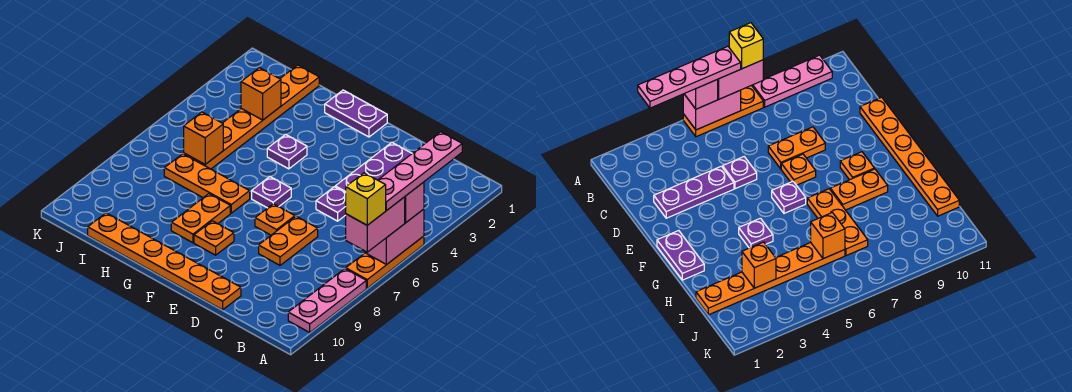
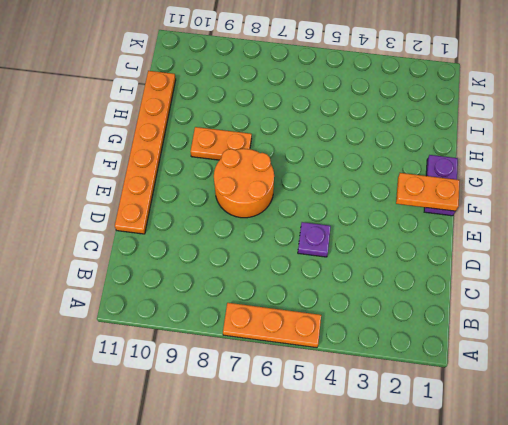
orange round brick E7:F8 level 1 -> orange plate E7 level 1
orange plate F1:F2 level 2 -> orange plate D7:D8 level 1
none -> pink plate A8:A10 level 1
none -> purple plate D2:D4 level 1
none -> purple plate F6 level 1

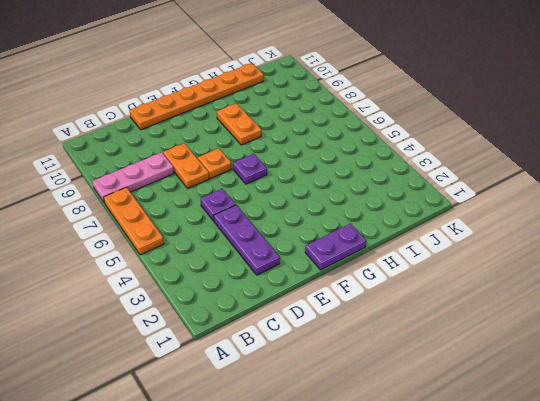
pink plate A8:C8 level 1 -> pink plate A8:A10 level 1
none -> orange plate F9 level 1
none -> purple plate G4 level 1
none -> orange plate G7:I7 level 1

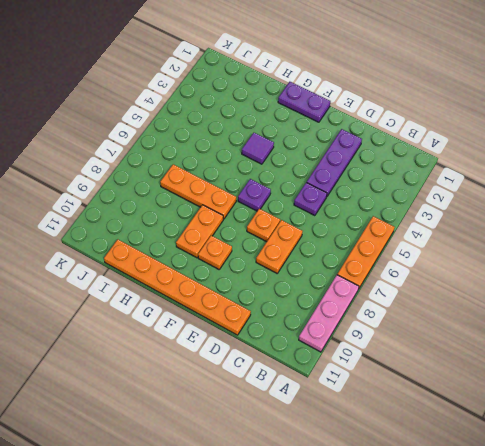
purple tile G4 level 1 -> purple plate G4 level 1
none -> orange plate I1:I6 level 1
none -> pink brick A5:A6 level 2
none -> orange brick I3 level 2

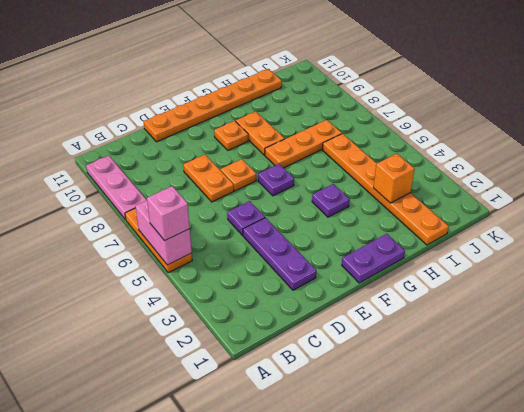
none -> orange brick I6 level 2
none -> pink brick A6:A7 level 3
none -> pink plate A3:A6 level 4

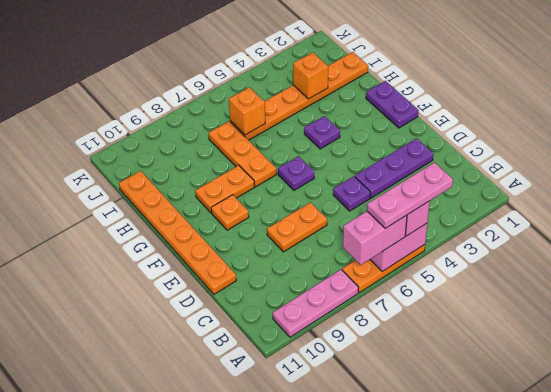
pink plate A4:A6 level 4 -> pink plate A3:A6 level 4
none -> orange plate E7 level 1
none -> yellow brick A7 level 4

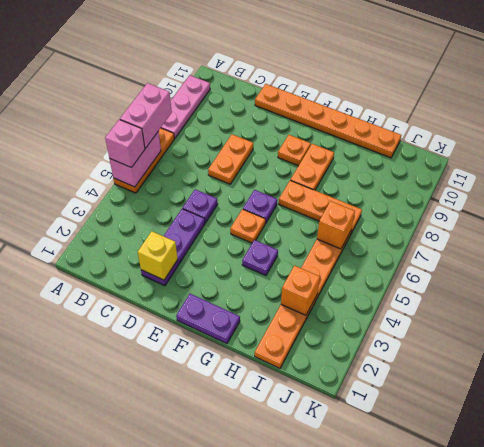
yellow brick D2 level 2 -> yellow brick A7 level 4
orange plate F5 level 1 -> orange plate E7 level 1
none -> pink plate A3:A6 level 4

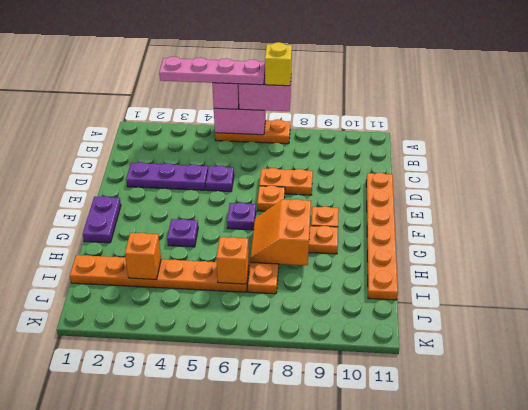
orange slope G7:H8 level 2 top 8 -> none
none -> pink plate A8:A10 level 1

